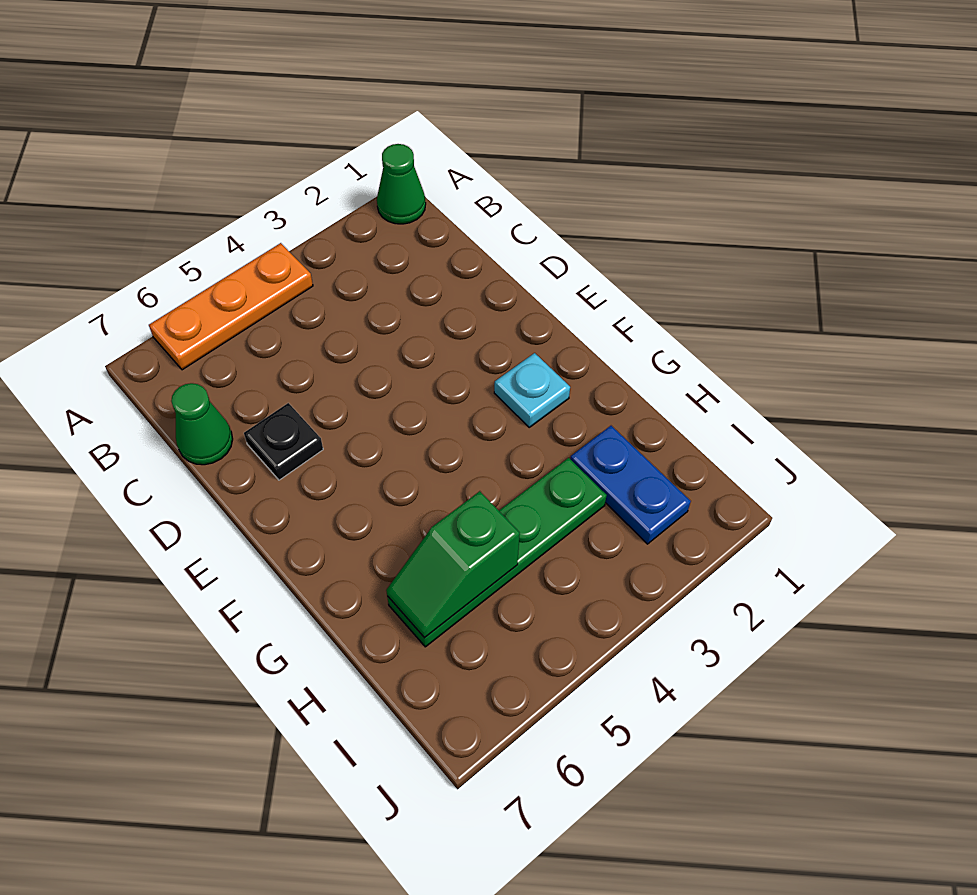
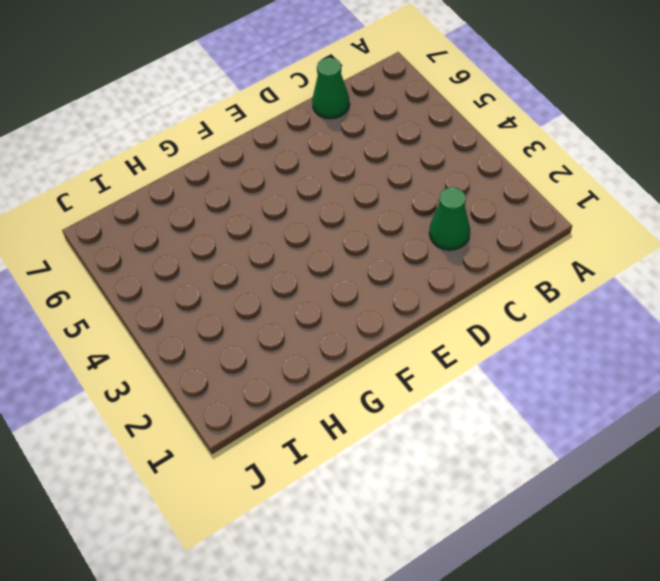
green cone C2 level 1 -> green cone A1 level 1
none -> orange plate A4:A6 level 1
none -> black plate D6 level 1

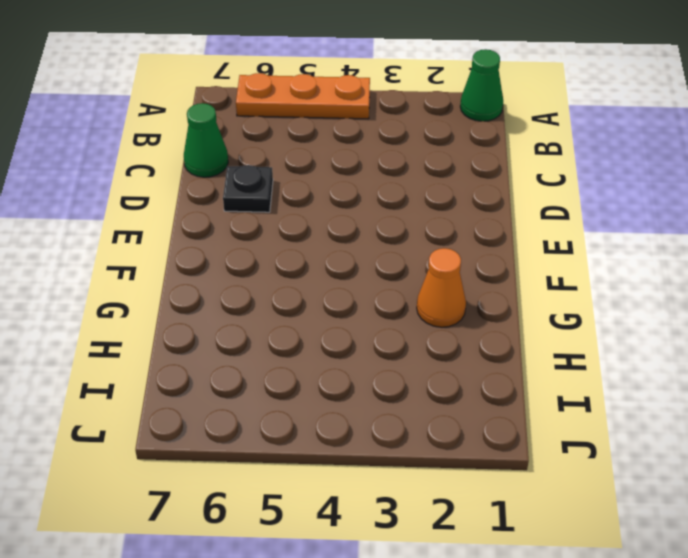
orange cone G2 level 1 -> none
none -> cyan plate F2 level 1
none -> blue plate H2:I2 level 1

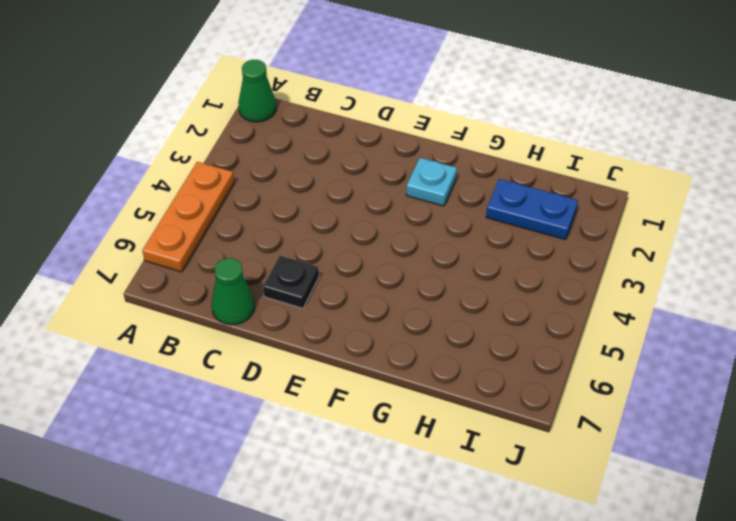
none -> green plate H3:H6 level 1
none -> green slope H5:H6 level 2 top 5

